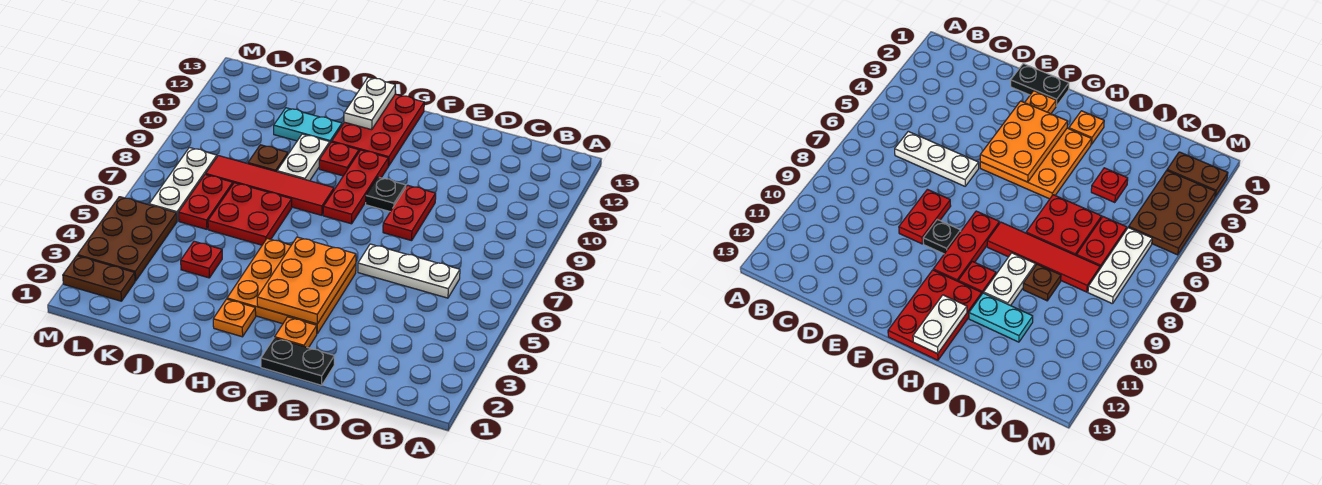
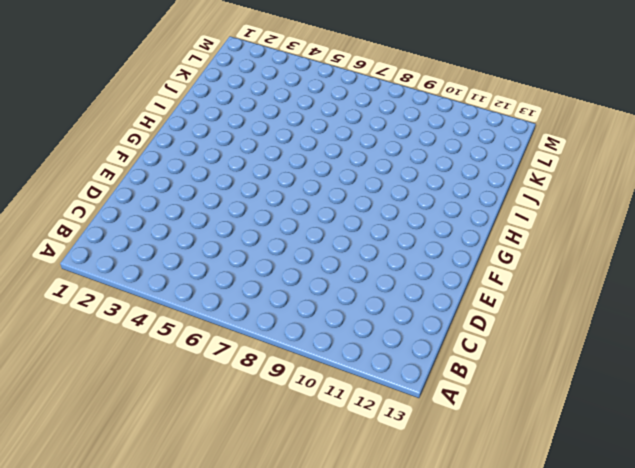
none -> white plate C6:E6 level 1
none -> black plate E1:F1 level 1
none -> red plate E8:E9 level 1

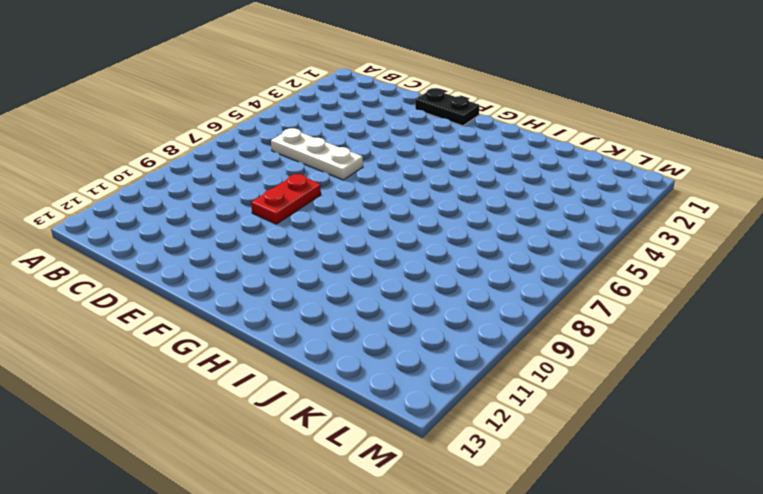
none -> orange plate F2 level 1
none -> orange plate F3:H5 level 1
none -> black plate F9 level 1

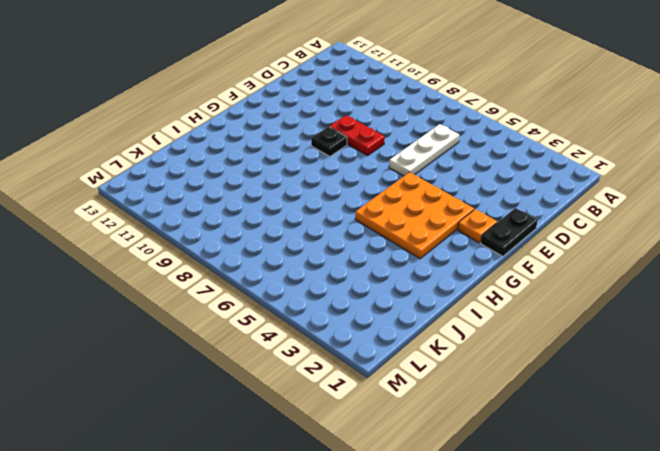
none -> red plate G8:G10 level 1
none -> red plate G11:H13 level 1
none -> orange plate H2 level 1

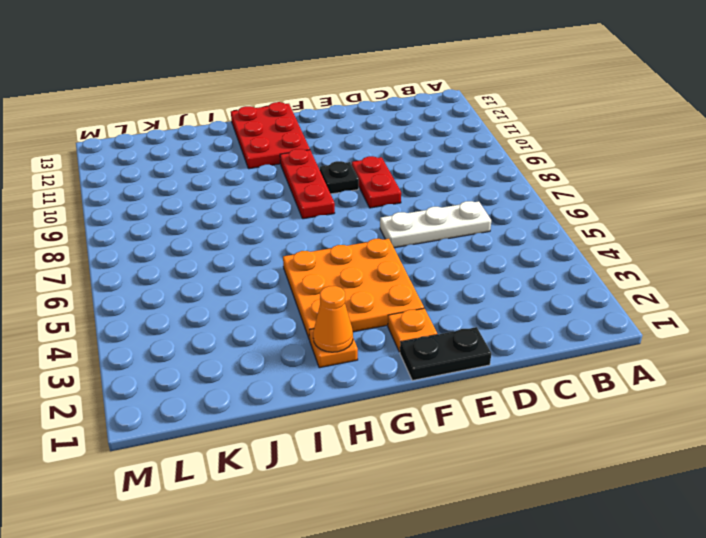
orange cone H2 level 2 -> none
none -> red tile H8:K8 level 1
none -> red plate H10 level 1
none -> red plate I6:J7 level 1

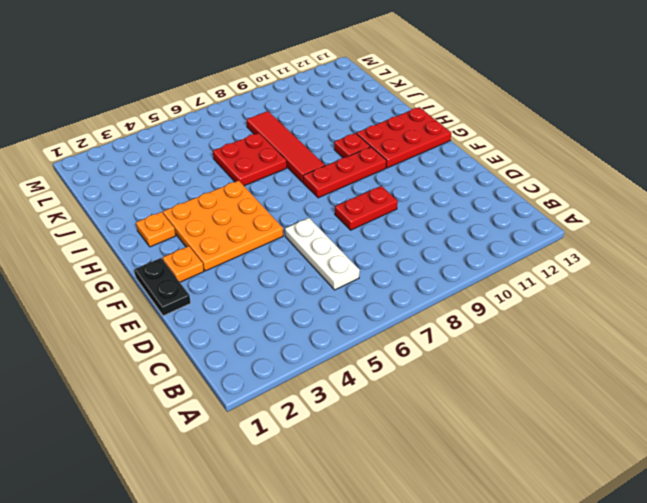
none -> black plate F9 level 1
none -> white plate I9:I10 level 1
none -> cyan plate I11:J11 level 1

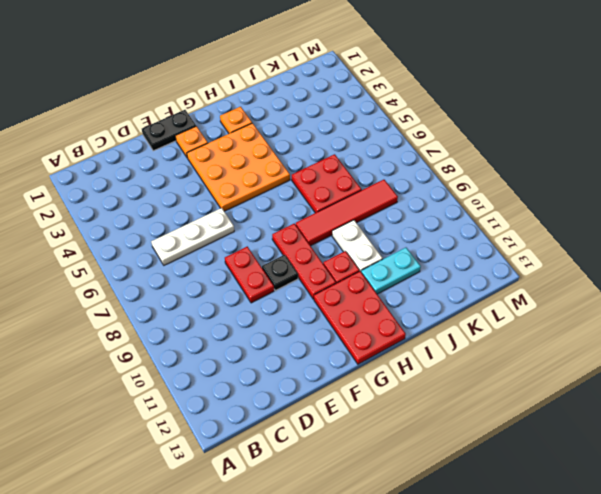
none -> red plate J4 level 1
none -> brown plate J9 level 1
none -> red plate K6:K7 level 1

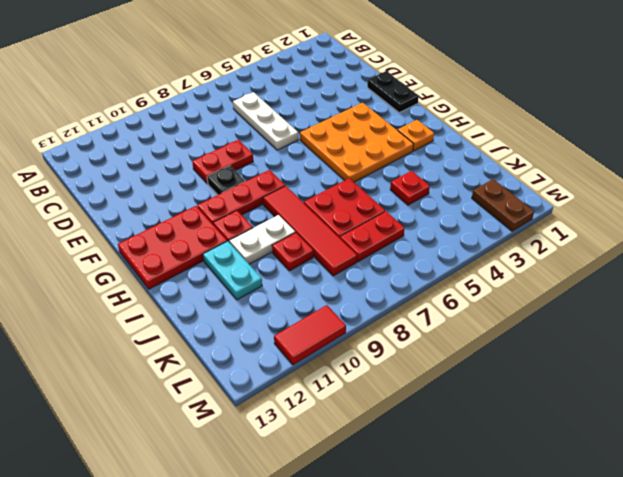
red plate J9 level 1 -> brown plate J9 level 1
red tile M10:M11 level 1 -> none
none -> orange plate F2 level 1
none -> brown plate L3:M5 level 1
none -> white plate L6:L8 level 1

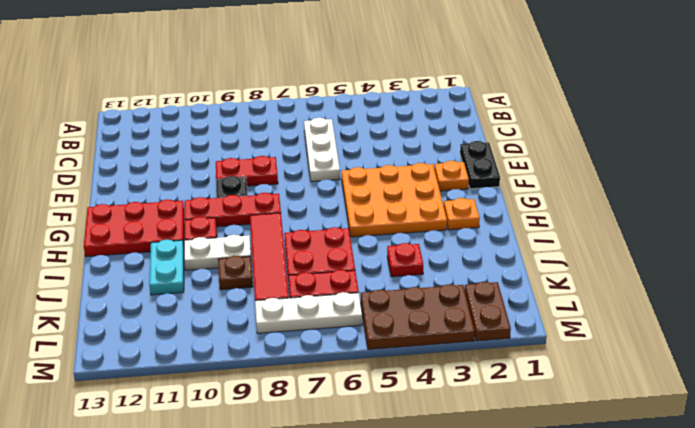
none -> orange plate F3:G5 level 2
none -> white plate H12:H13 level 2

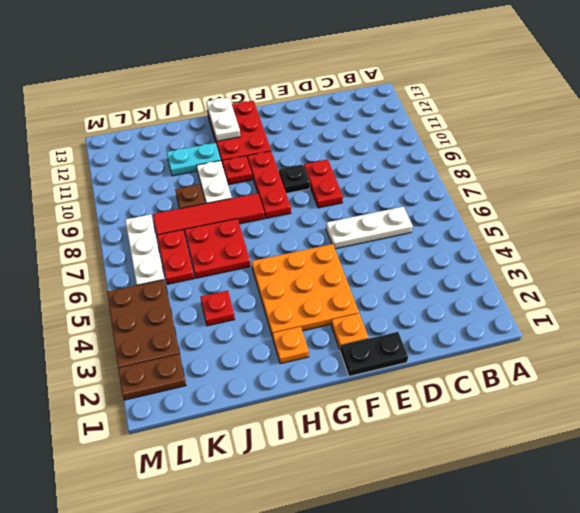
none -> orange plate F3:G5 level 2

